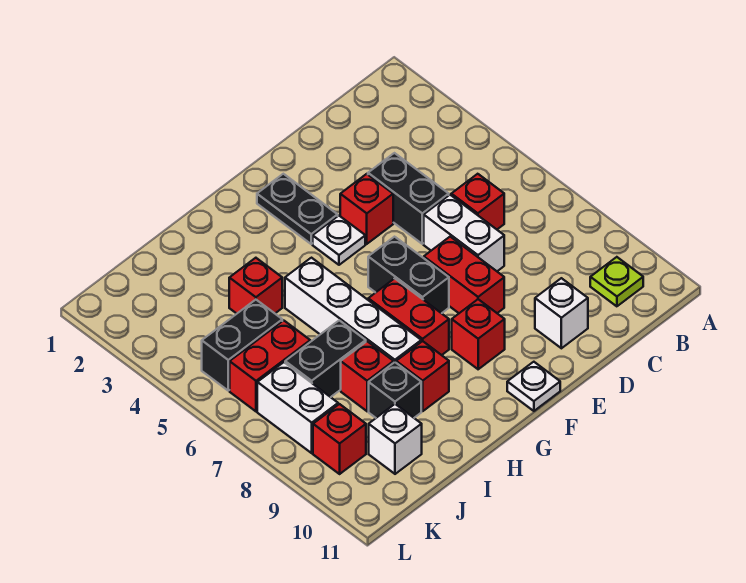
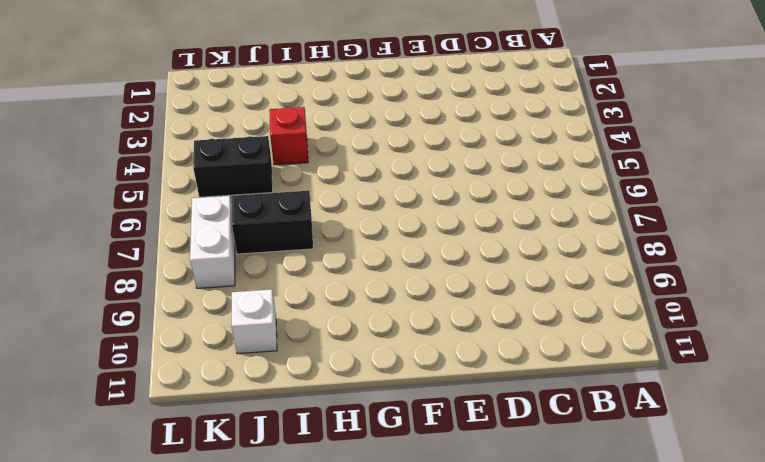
none -> lime plate B10 level 1
none -> red brick C6 level 1
none -> black brick D4:D5 level 1

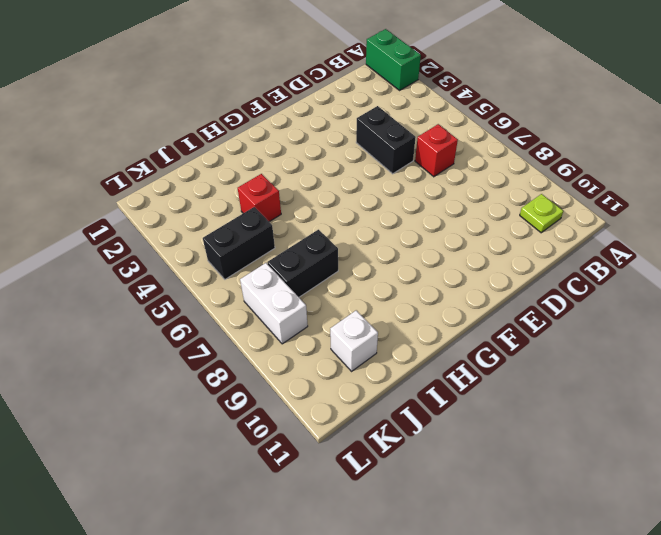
green brick A1:A2 level 1 -> none
none -> white brick D6:D7 level 1
none -> white brick D10 level 1
none -> red brick E4 level 1

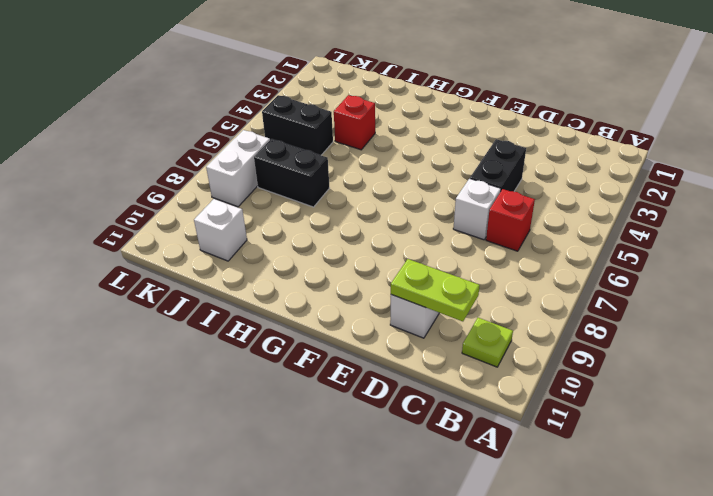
lime plate C10:D10 level 2 -> none
white brick D6 level 1 -> white brick D6:D7 level 1
none -> red brick E4 level 1
none -> red brick E7:E8 level 1
none -> black plate F2:F3 level 1

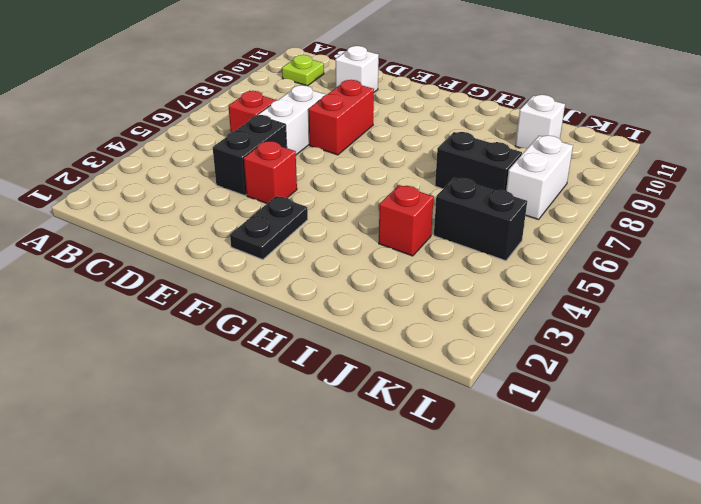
none -> white plate F4 level 1
none -> black brick F6:F7 level 1
none -> red brick F9 level 1

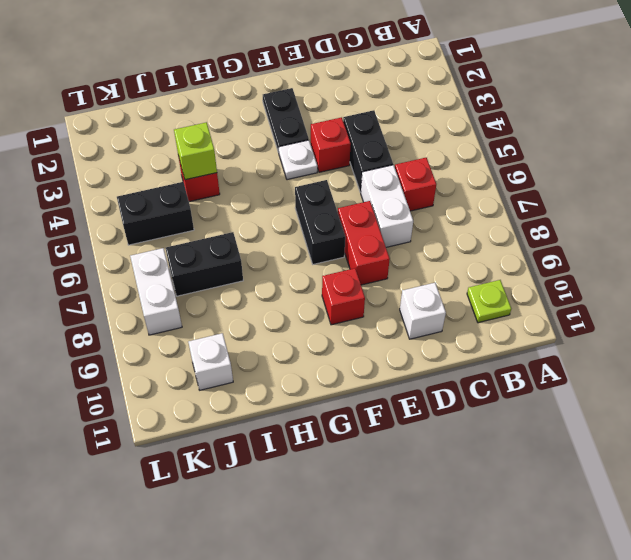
lime brick I4 level 2 -> none
none -> white plate F11 level 1
none -> red brick G7:G8 level 1
none -> white brick H5:H8 level 1

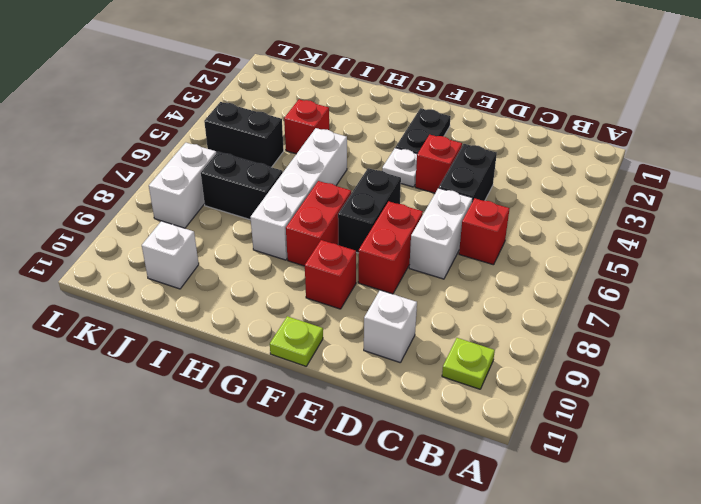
lime plate F11 level 1 -> white plate F11 level 1
none -> red brick H9 level 1
none -> red brick I8 level 1
none -> black brick I9 level 1

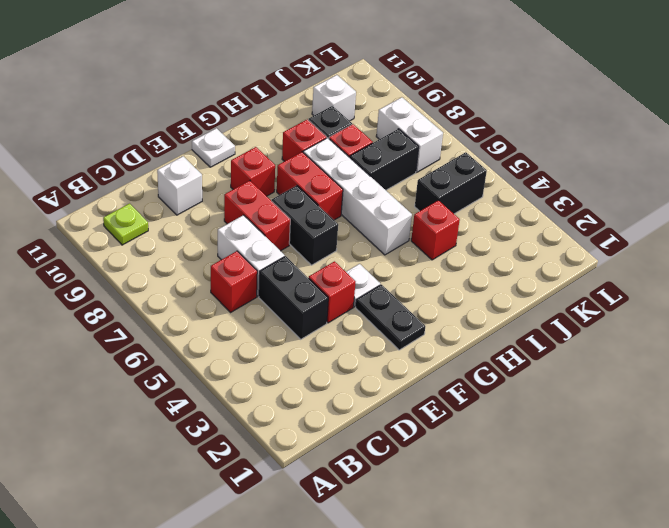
none -> red brick J6:K6 level 1
none -> red brick K9 level 1

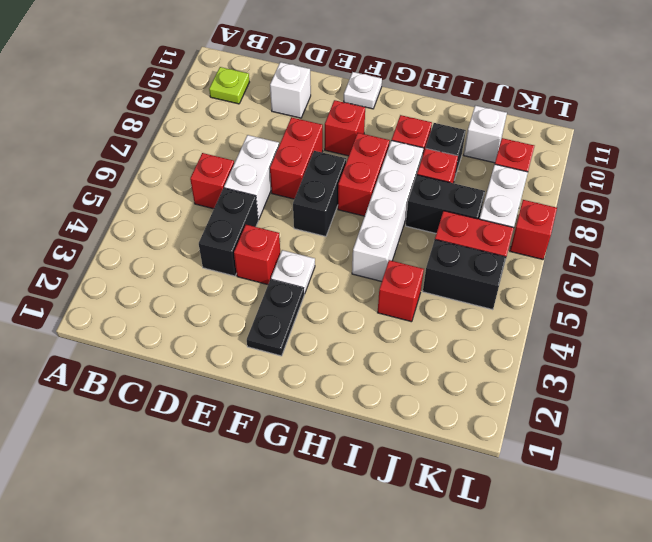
red brick L7 level 1 -> none

